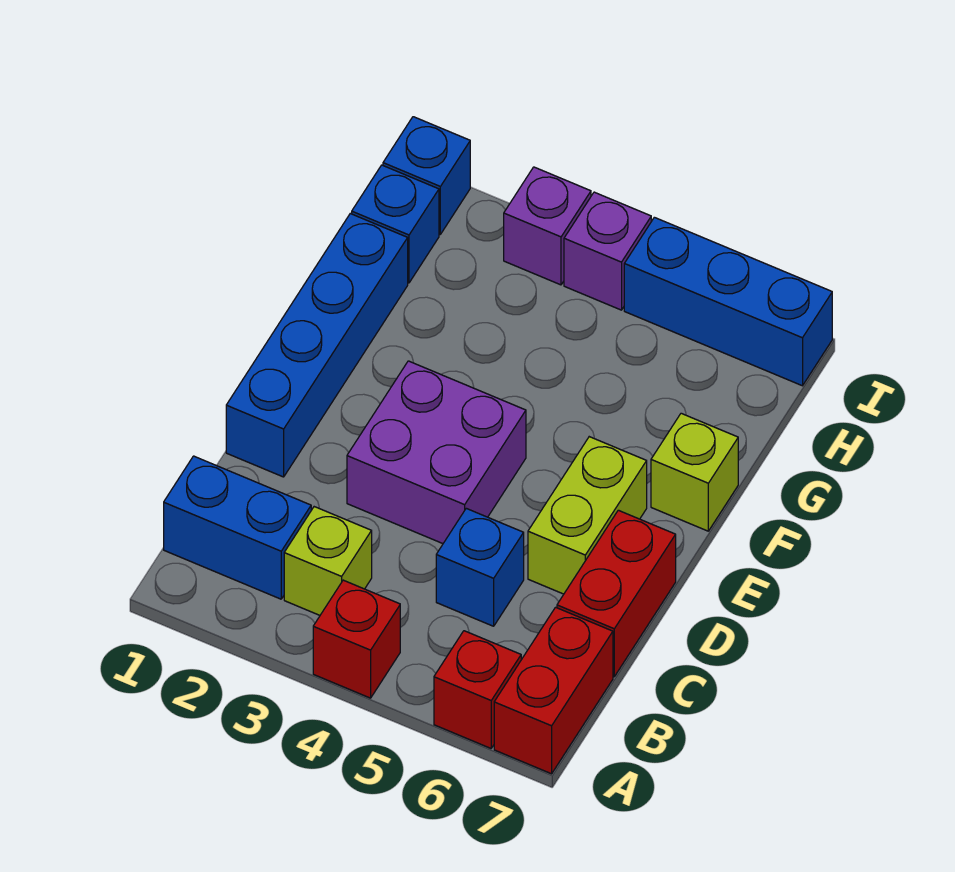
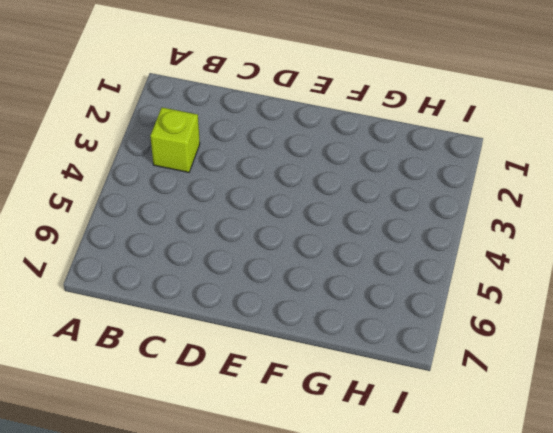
none -> red brick A4 level 1
none -> red brick A6 level 1
none -> red brick A7:B7 level 1

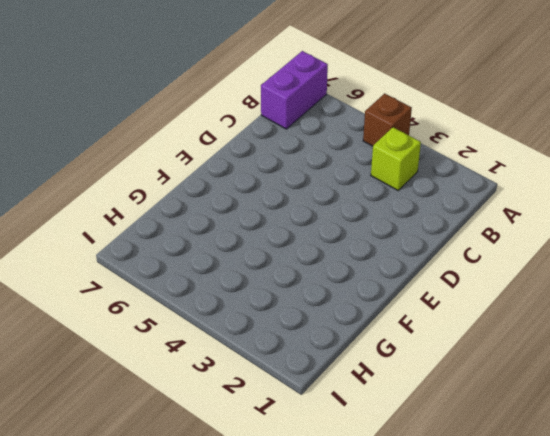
brown brick A4 level 1 -> red brick A4 level 1
purple brick A7:B7 level 1 -> red brick A7:B7 level 1
none -> red brick A6 level 1
none -> blue brick B1:B2 level 1
none -> blue brick C5 level 1

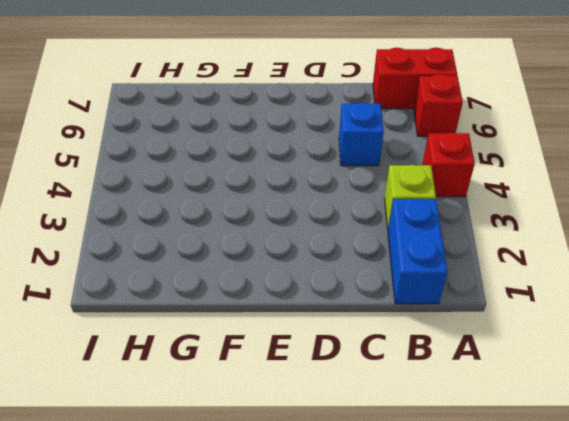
none -> red brick C7:D7 level 1
none -> blue brick D1:G1 level 1
none -> purple brick D3:E4 level 1

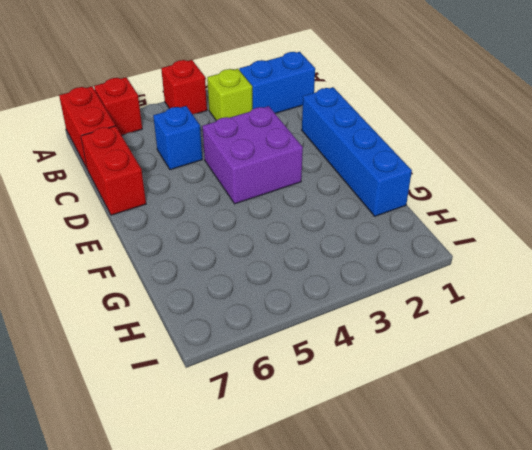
none -> lime brick D6:E6 level 1
none -> lime brick F7 level 1
none -> blue brick H1 level 1

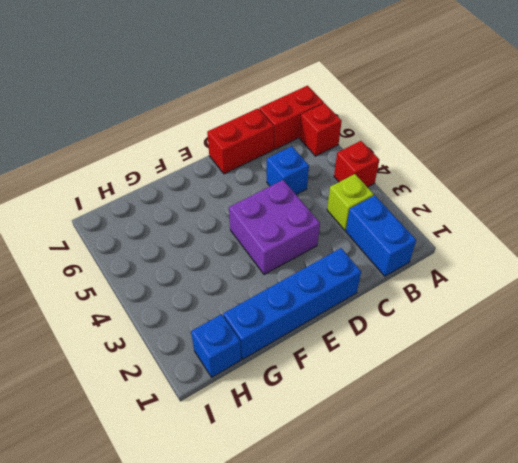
none -> lime brick D6:E6 level 1
none -> lime brick F7 level 1
none -> blue brick I1 level 1

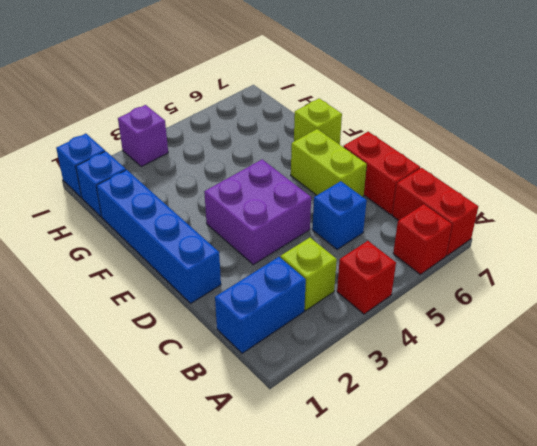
none -> purple brick I4 level 1
none -> blue brick I5:I7 level 1

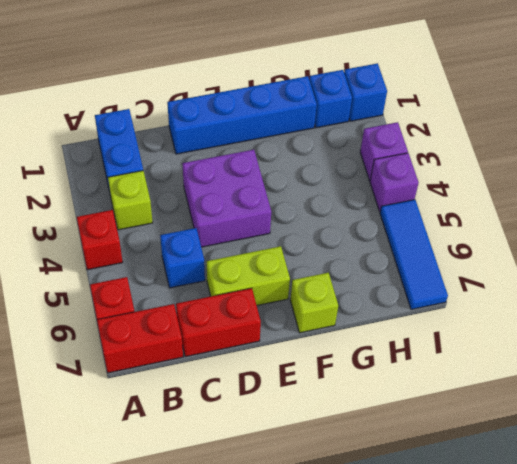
blue tile I5:I7 level 1 -> blue brick I5:I7 level 1

